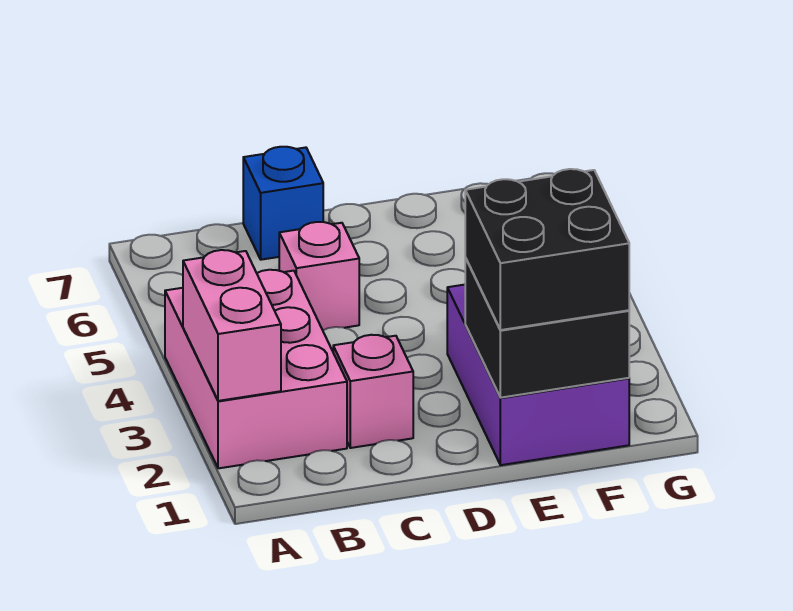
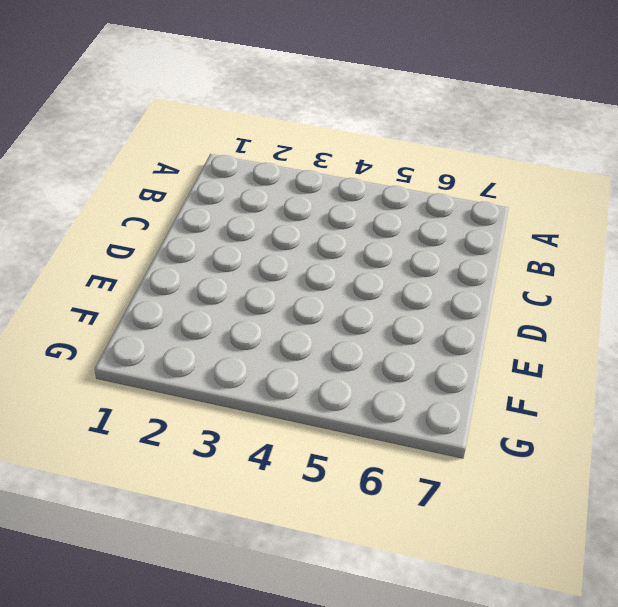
none -> pink brick A2:B4 level 1
none -> pink brick C2 level 1

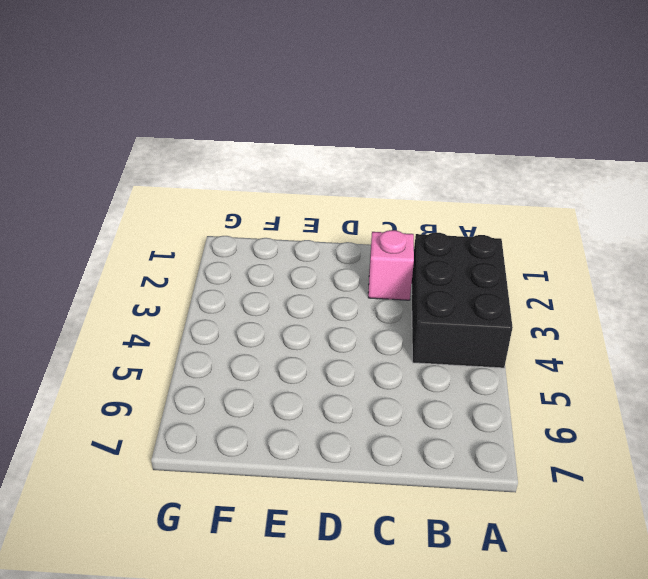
black brick A2:B4 level 1 -> pink brick A2:B4 level 1
none -> pink brick C5 level 1
none -> blue brick C7 level 1

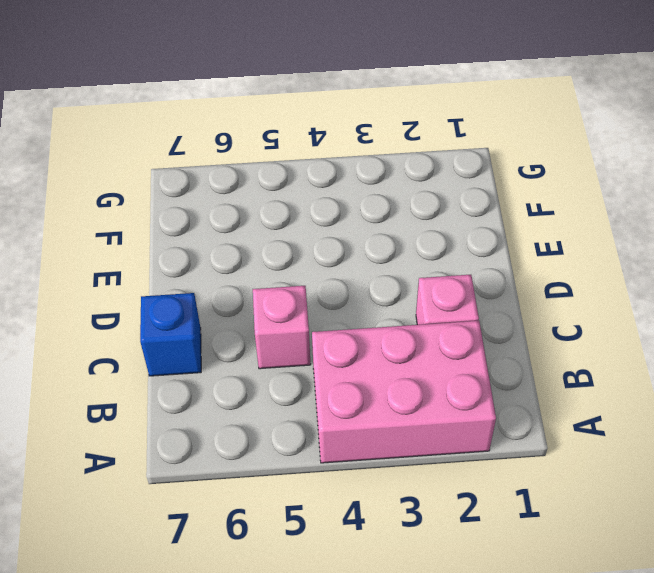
none -> purple brick E1:F3 level 1
none -> pink brick A2:A3 level 2

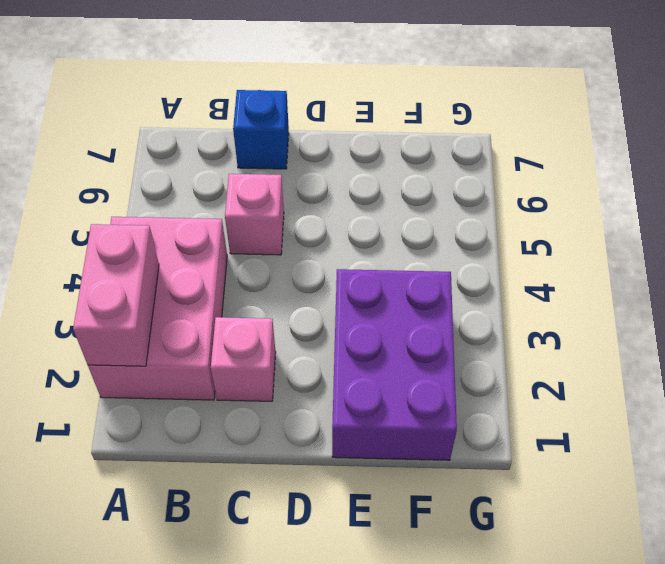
none -> black brick E1:F2 level 2
none -> black brick E1:F2 level 3

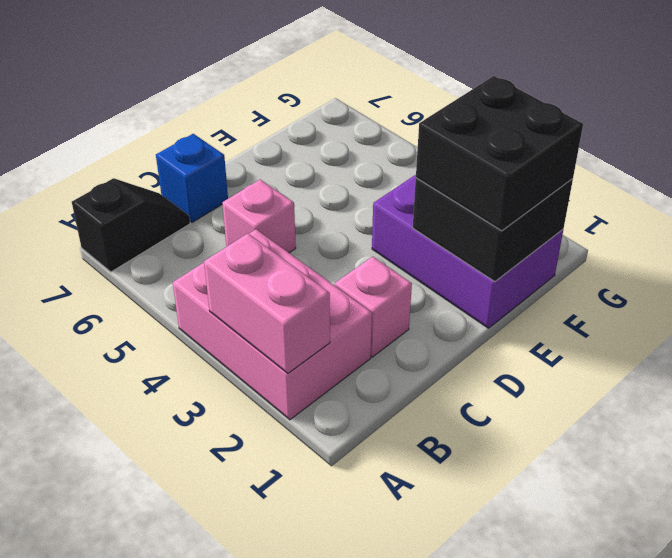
black slope A7:B7 level 1 top A -> none

